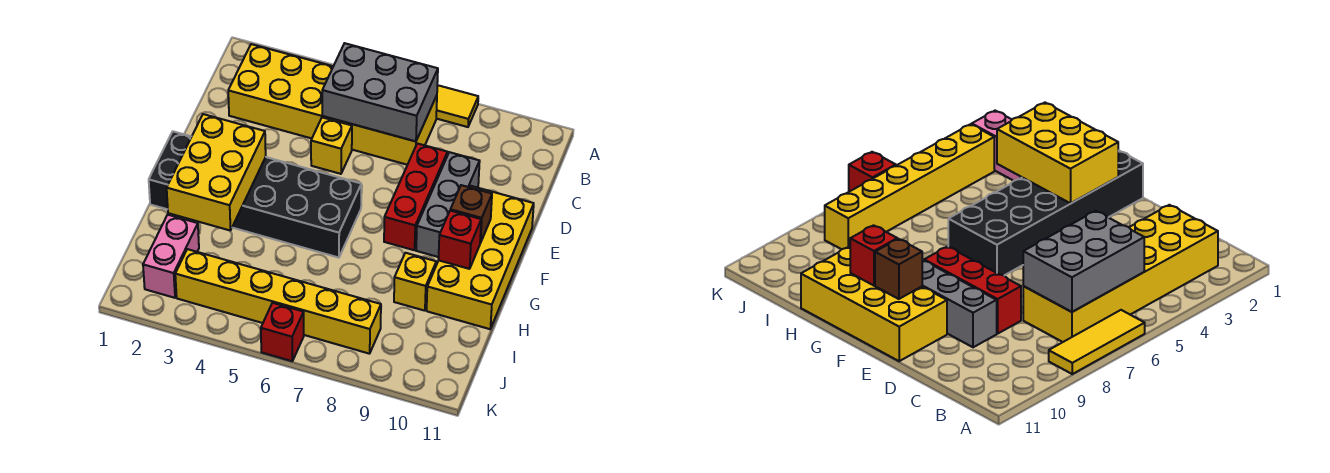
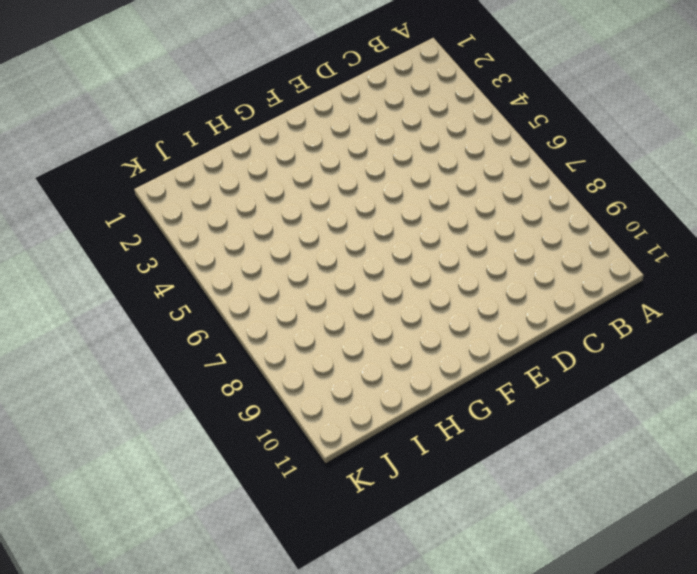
none -> yellow tile A6:A8 level 1
none -> yellow brick B2:C7 level 1
none -> yellow brick D5 level 1

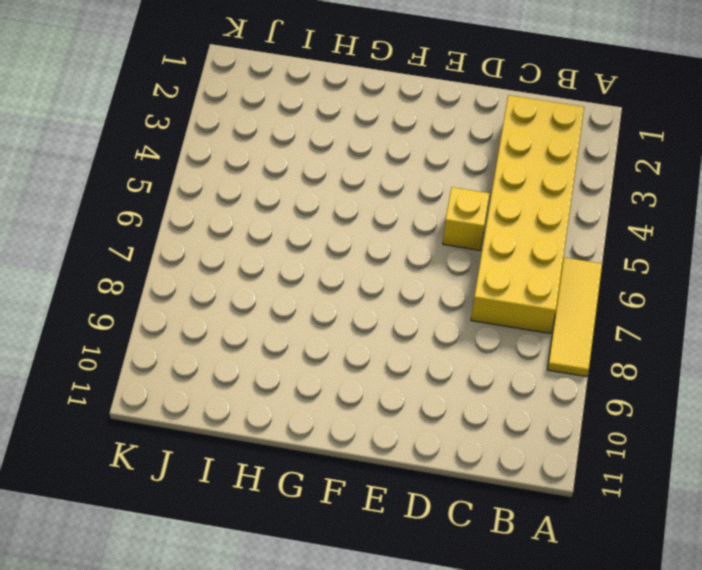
none -> red brick D8:F8 level 1
none -> grey brick D9:F9 level 1
none -> yellow brick E10:H11 level 1

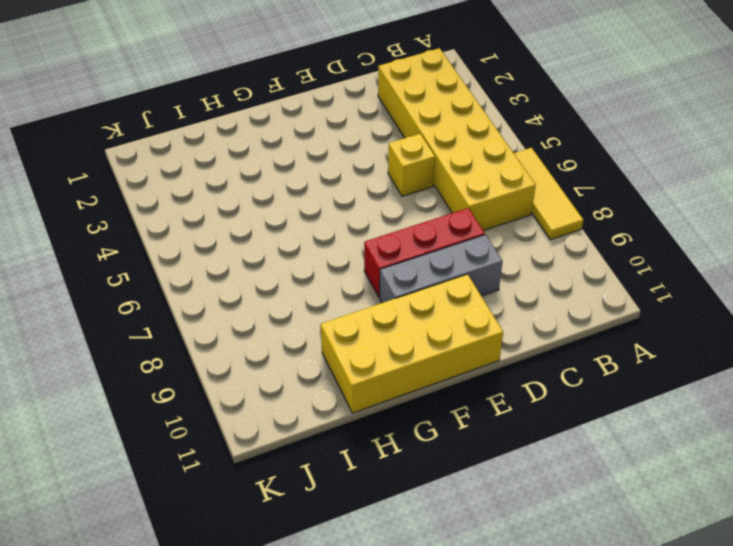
none -> black brick F1:G6 level 1
none -> yellow brick H9 level 1
none -> pink brick I2:J2 level 1

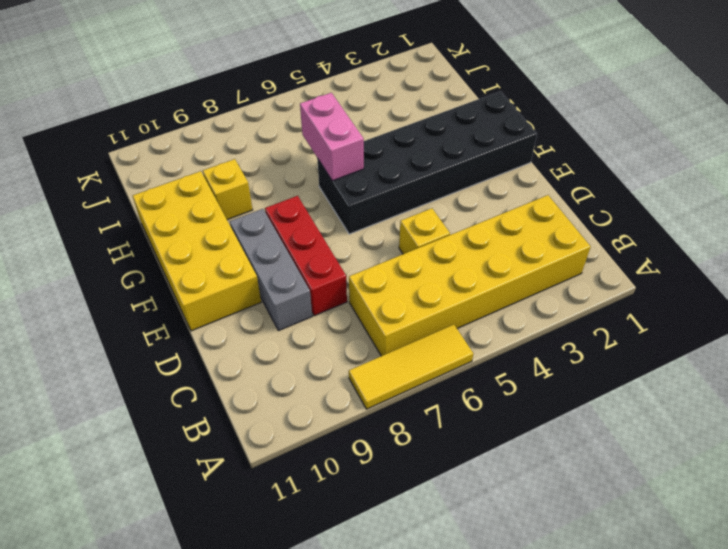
pink brick G6:H6 level 2 -> pink brick I2:J2 level 1
none -> yellow brick J3:J8 level 1
none -> red brick K6 level 1
none -> grey brick B5:C7 level 2

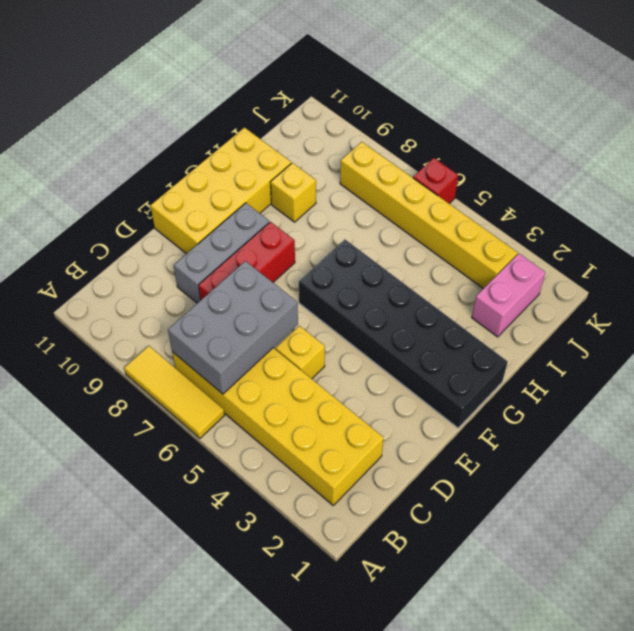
grey brick B6:D7 level 2 -> grey brick B5:C7 level 2
none -> yellow brick F2:H3 level 2
none -> brown brick F10 level 2
none -> red brick G10 level 2

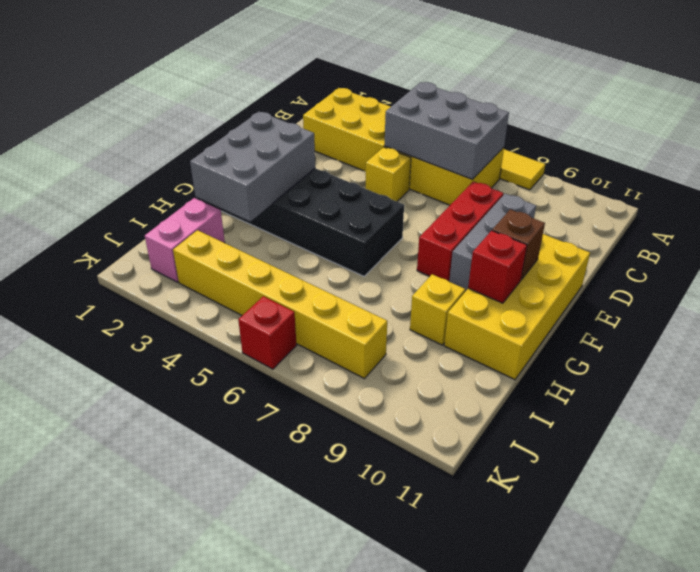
grey brick F2:H3 level 2 -> yellow brick F2:H3 level 2

